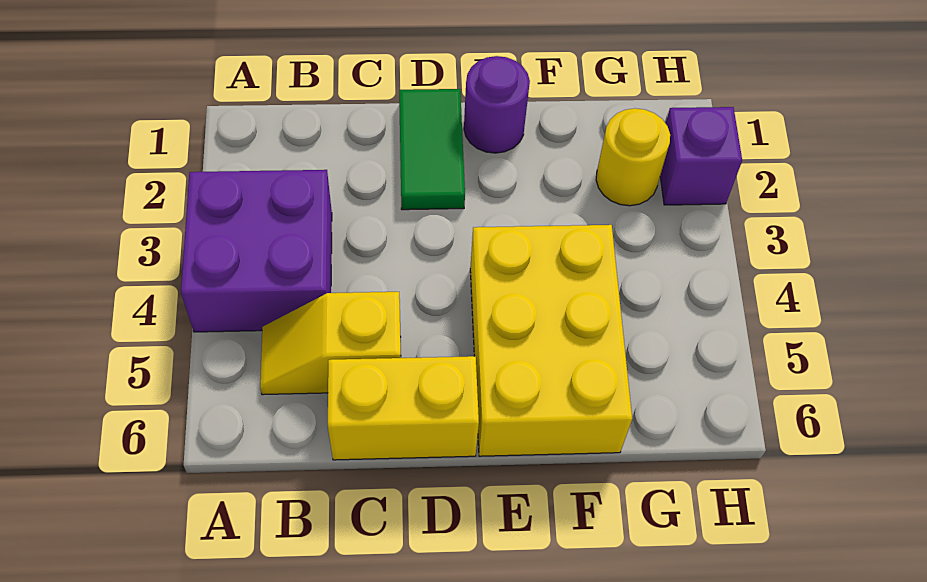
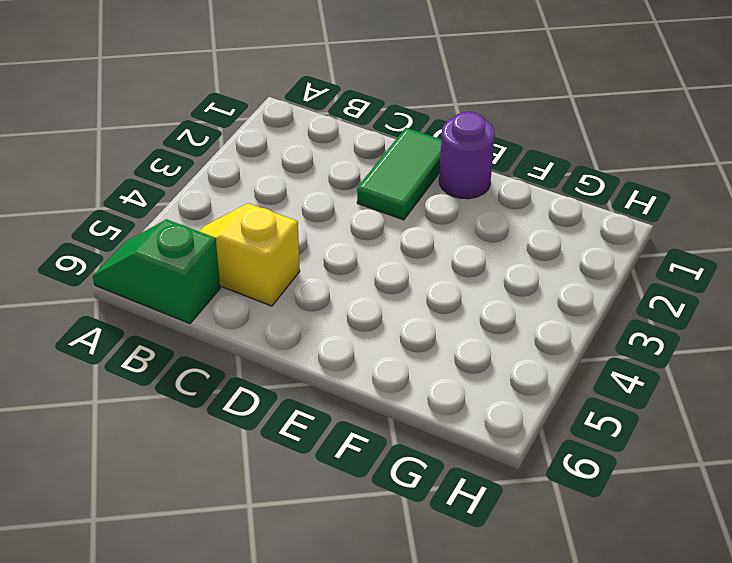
green slope A6:B6 level 1 top B -> none
none -> purple brick A3:B4 level 1
none -> yellow brick C6:D6 level 1

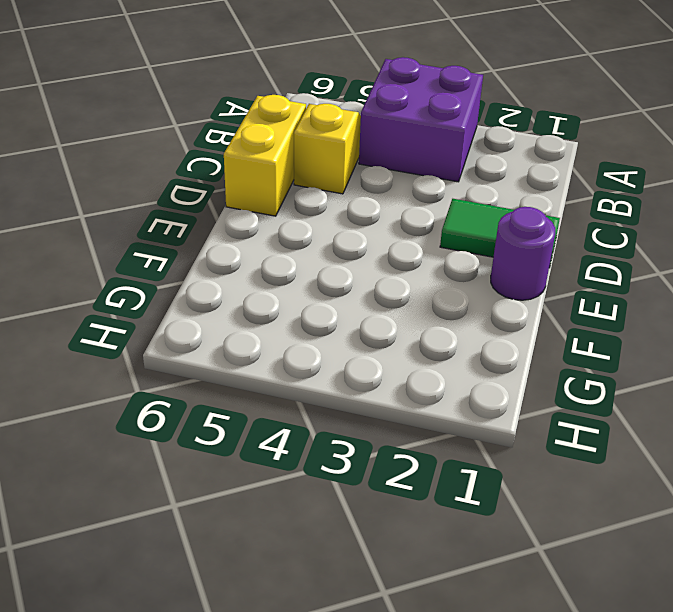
none -> yellow brick E4:F6 level 1
none -> yellow round brick G2 level 1

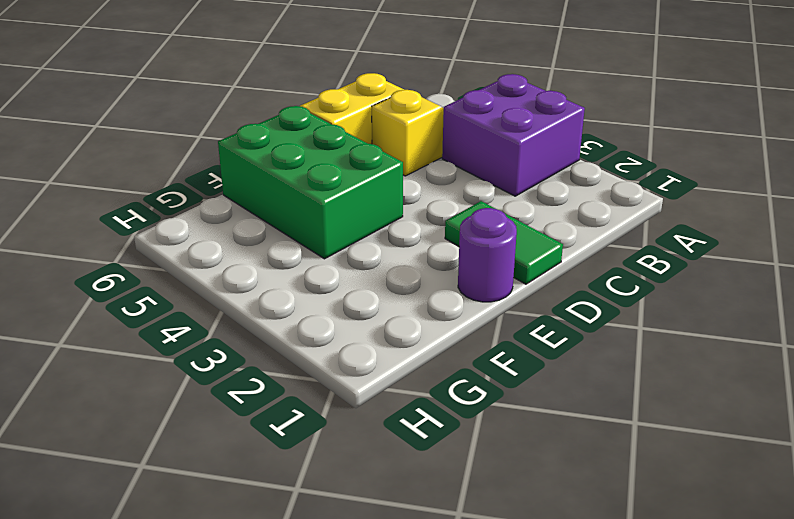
green brick E4:F6 level 1 -> yellow brick E4:F6 level 1
none -> yellow round brick G2 level 1
none -> purple brick H2 level 1

